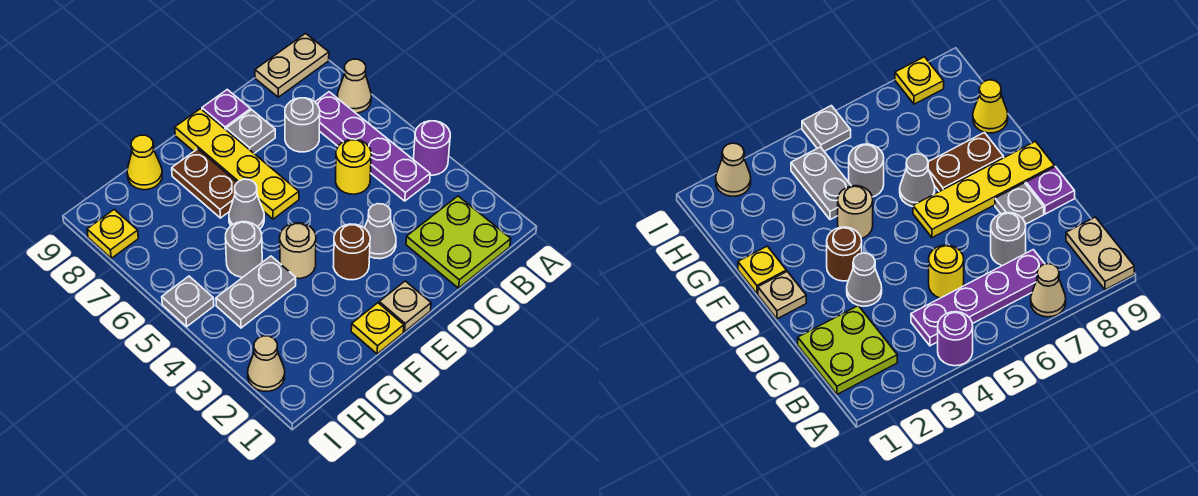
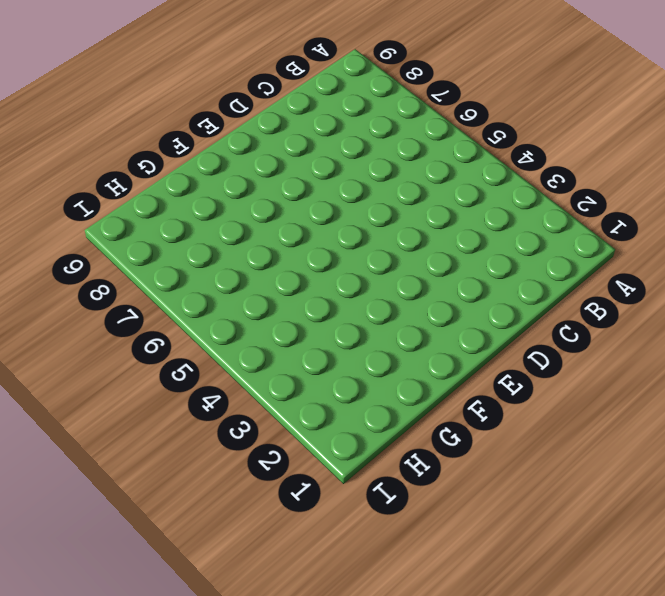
none -> purple round brick A4 level 1
none -> tan cone A7 level 1
none -> tan plate A9:B9 level 1

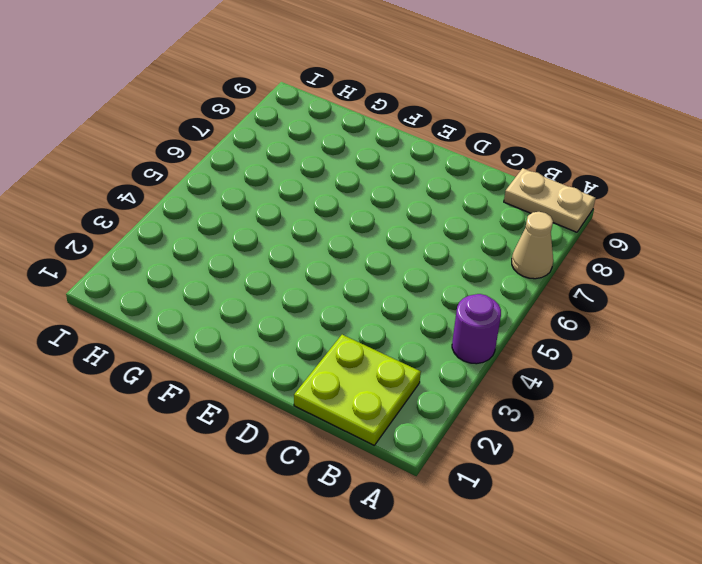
none -> purple plate B4:B7 level 1
none -> yellow round brick C5 level 1
none -> grey round brick C7 level 1

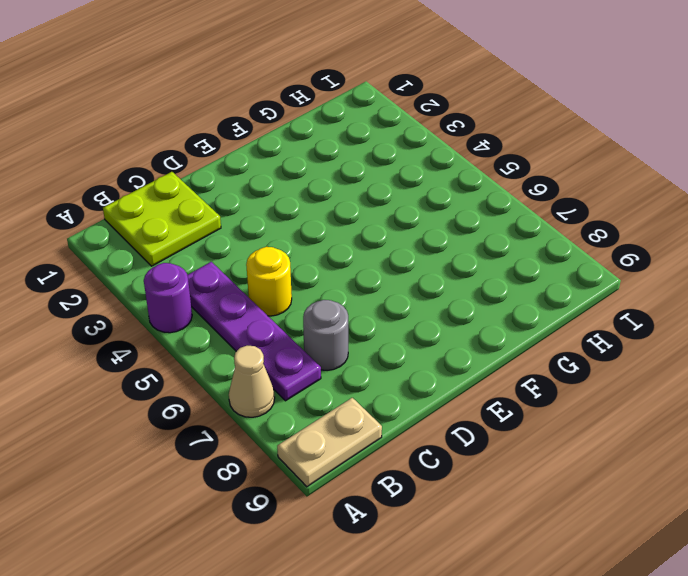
none -> grey cone D3 level 1
none -> grey plate D8 level 1
none -> purple plate D9 level 1

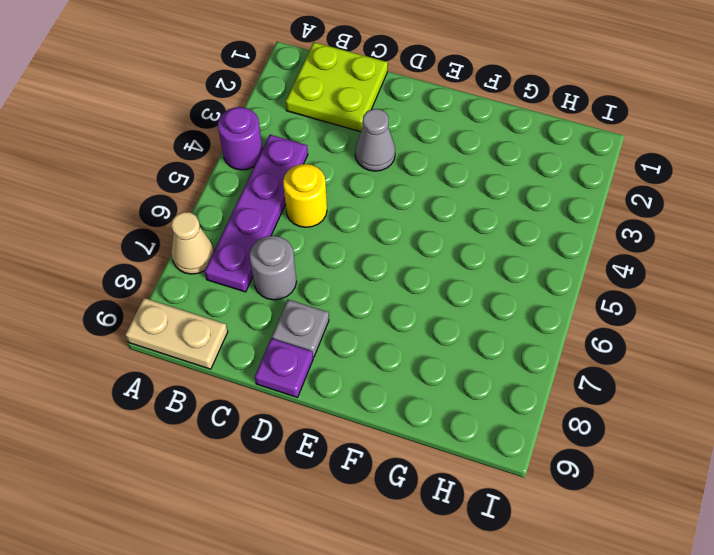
none -> tan plate E1 level 1
none -> brown round brick E3 level 1
none -> yellow plate E6:E9 level 1

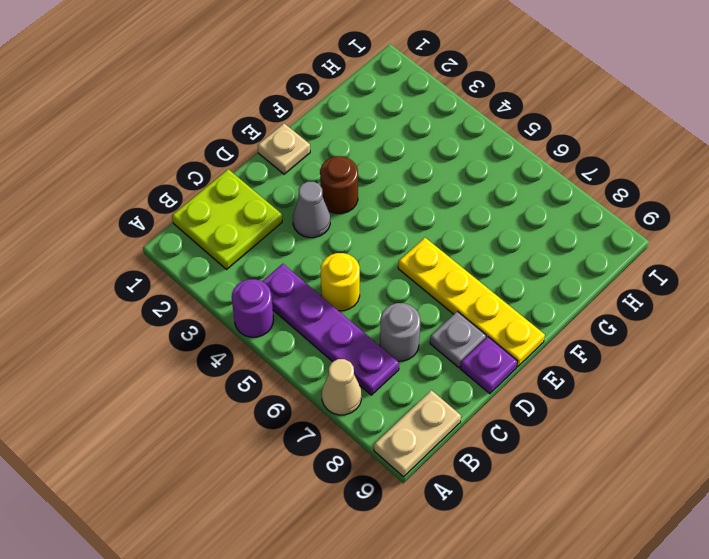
none -> yellow plate F1 level 1
none -> tan round brick F4 level 1
none -> grey cone F6 level 1

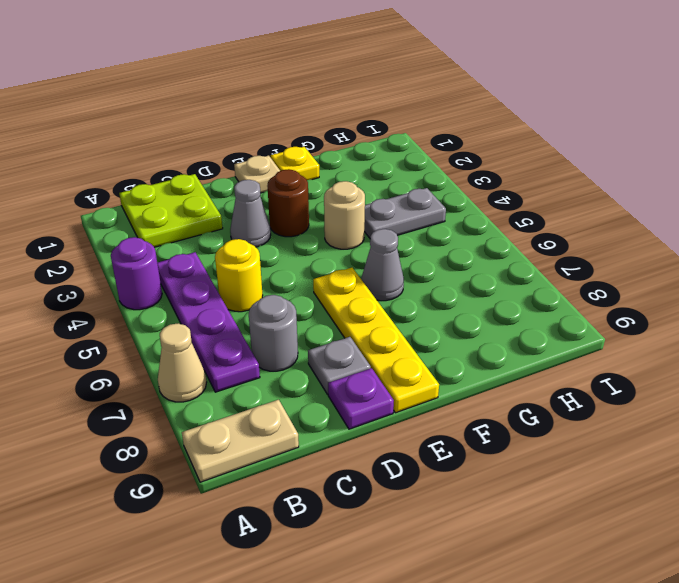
none -> brown plate F7:F8 level 1
none -> grey round brick G5 level 1
none -> yellow cone G9 level 1

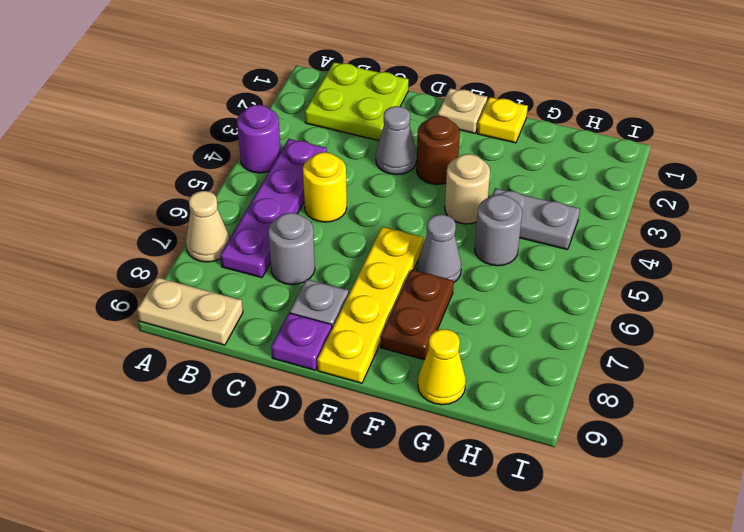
none -> tan cone I2 level 1
none -> grey plate I5 level 1
none -> yellow plate I8 level 1

